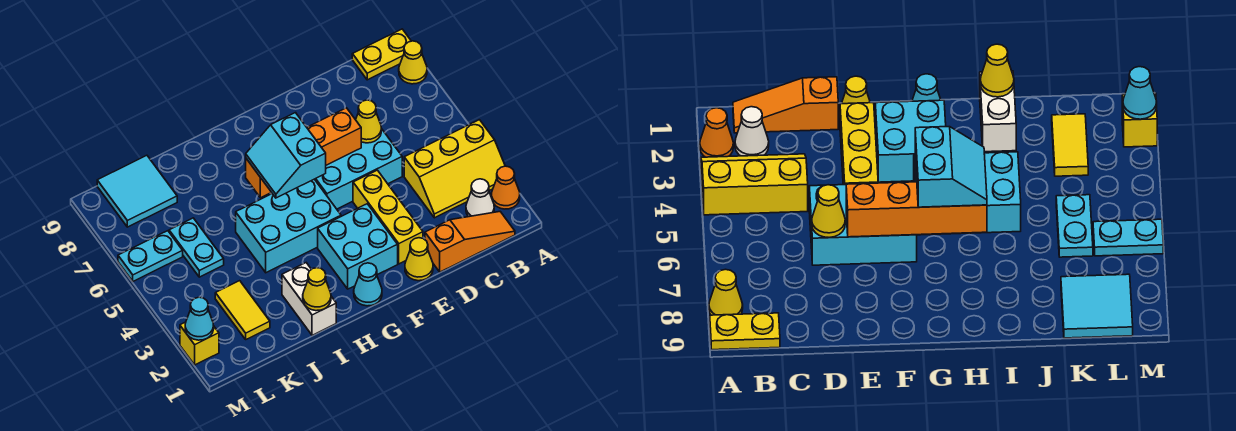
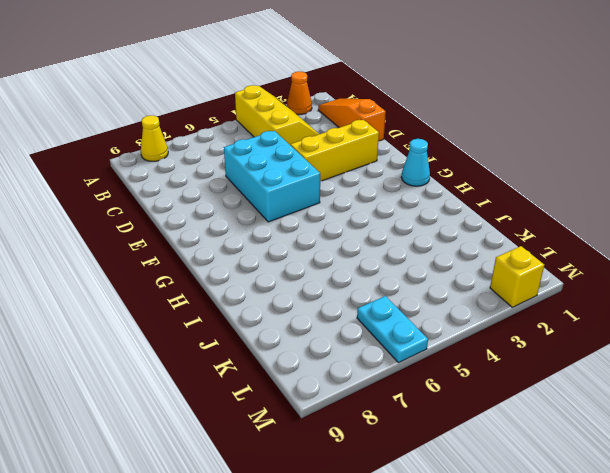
none -> yellow plate A9:B9 level 1
none -> white cone B2 level 1
none -> yellow cone E1 level 1

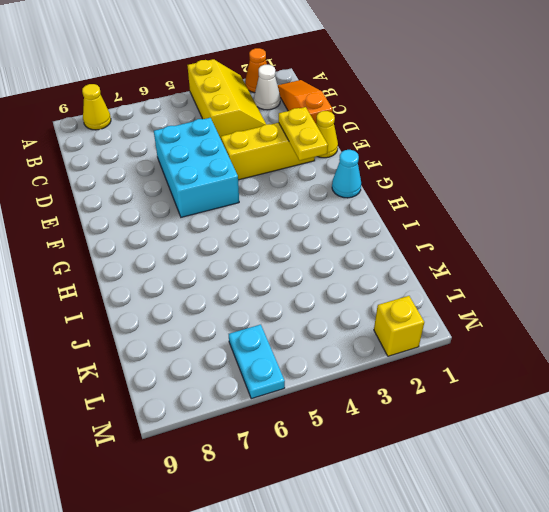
yellow plate E2:F2 level 2 -> yellow plate A9:B9 level 1
none -> cyan brick F2:G3 level 1
none -> cyan brick G4:I5 level 1
none -> white brick I1:I2 level 1

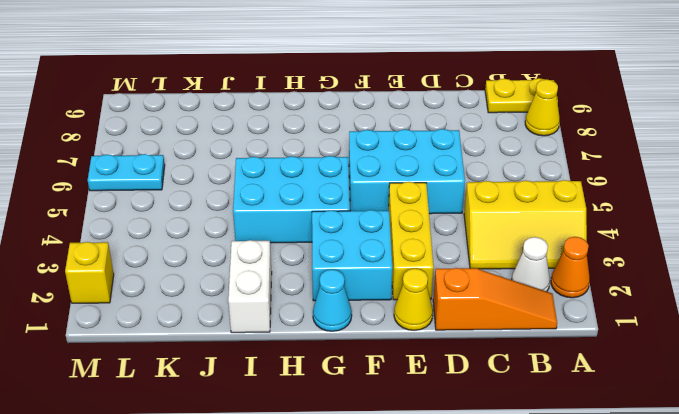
none -> yellow tile K2:K3 level 1
none -> cyan plate K5:K6 level 1
none -> cyan tile K8:L9 level 1

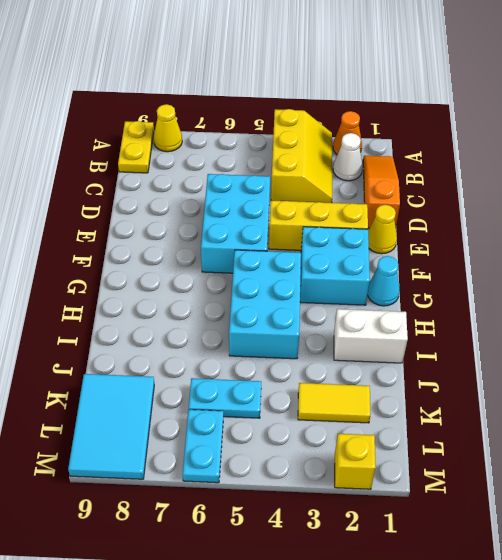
cyan tile K8:M9 level 1 -> cyan tile K8:L9 level 1
none -> yellow cone D6 level 2
none -> orange brick E6:H6 level 2
none -> yellow cone I1 level 2

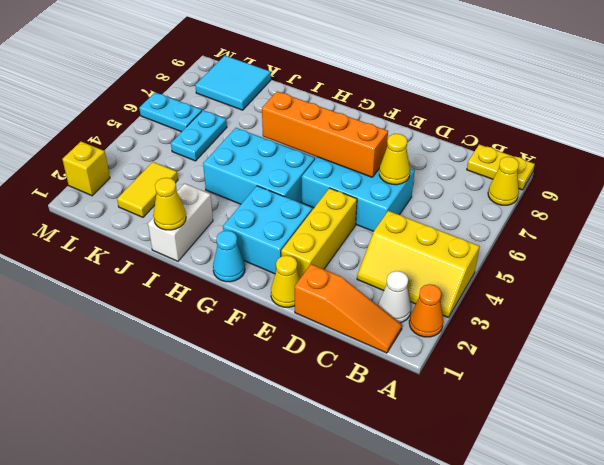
none -> cyan cone M2 level 2
none -> cyan slope G5:H6 level 3 top G

